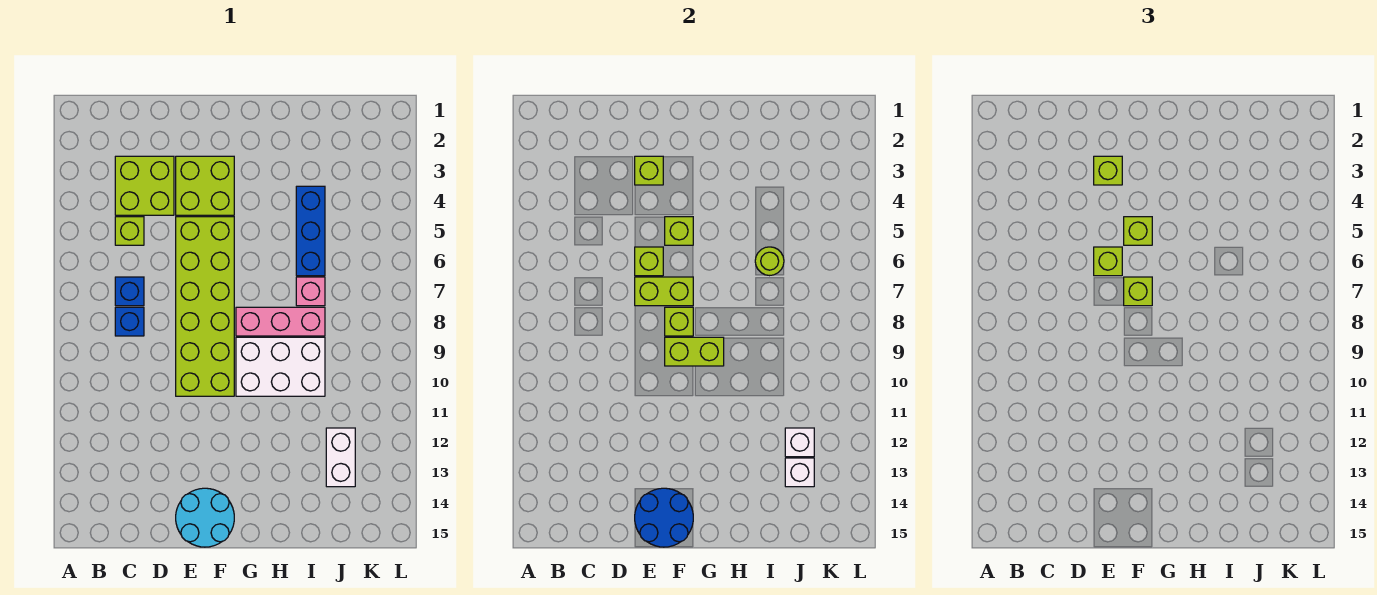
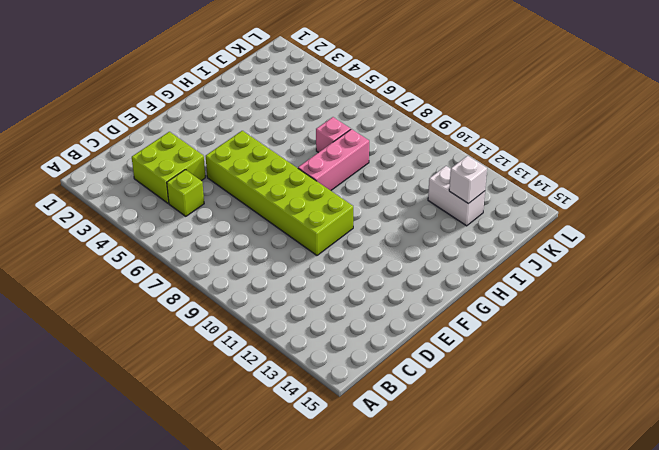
none -> blue brick C7 level 1
none -> blue brick C8 level 1
none -> lime brick E3:F4 level 1

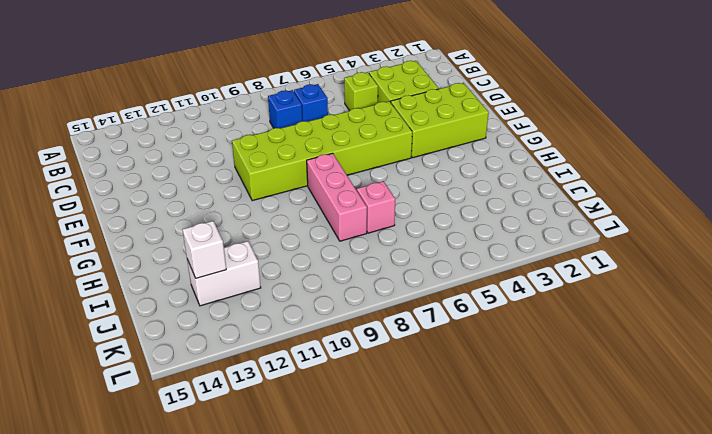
lime brick E2:F4 level 1 -> lime brick E3:F4 level 1
none -> cyan round brick E14:F15 level 1
none -> white brick G9:I10 level 1
none -> blue brick I4:I6 level 1

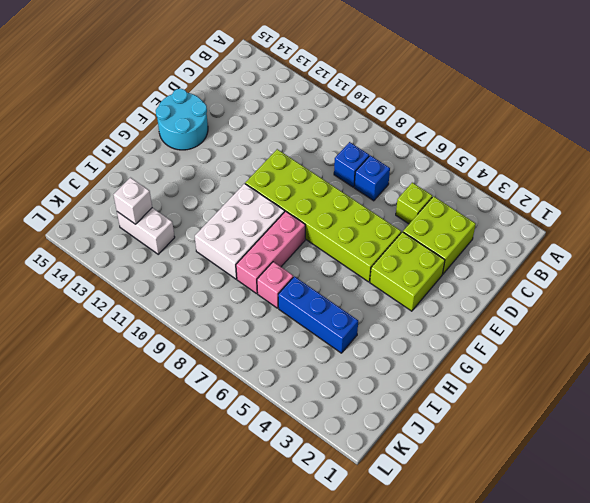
none -> lime brick E3 level 2
none -> lime brick E6 level 2
none -> lime brick E7:F7 level 2

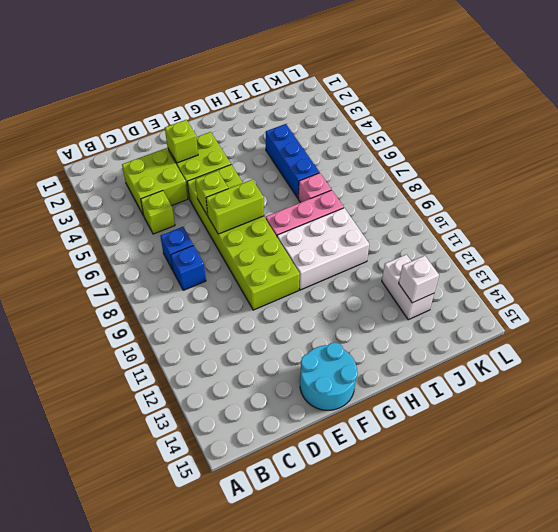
none -> blue round brick E14:F15 level 2
none -> lime brick F5 level 2
none -> lime brick F8 level 2

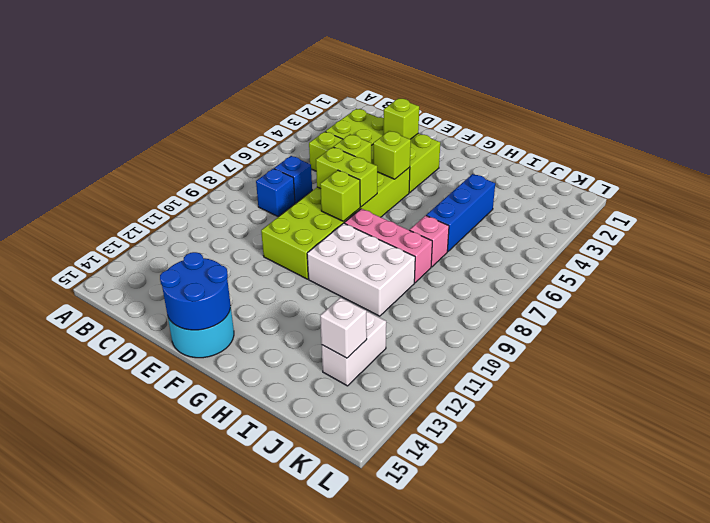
none -> lime brick F9:G9 level 2
none -> lime round brick I6 level 2
none -> white brick J12 level 2

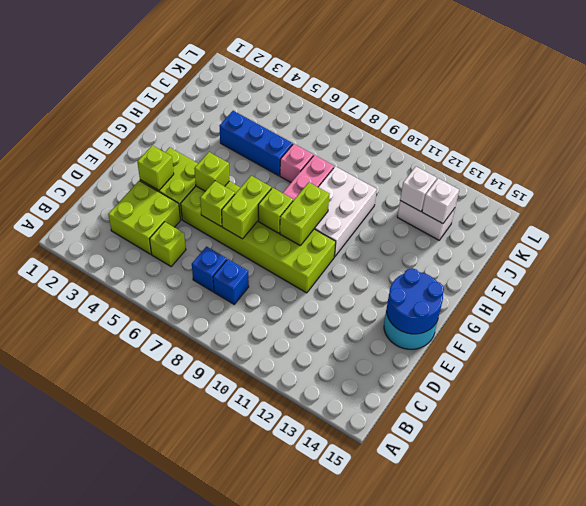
none -> lime round brick I6 level 2
none -> lime brick E3 level 3
none -> lime brick E6 level 3

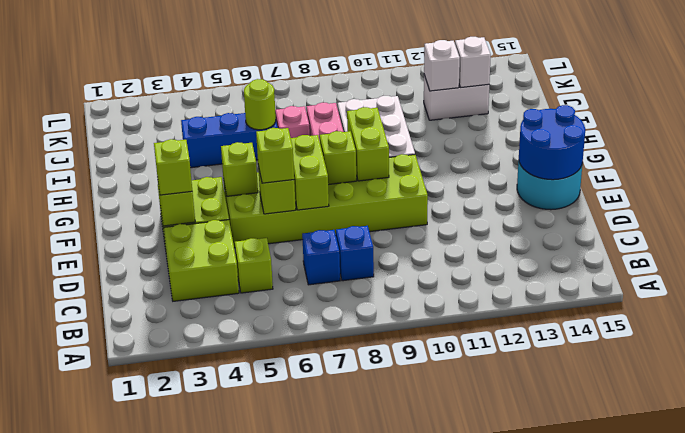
none -> lime brick F5 level 3
none -> lime brick F7 level 3

